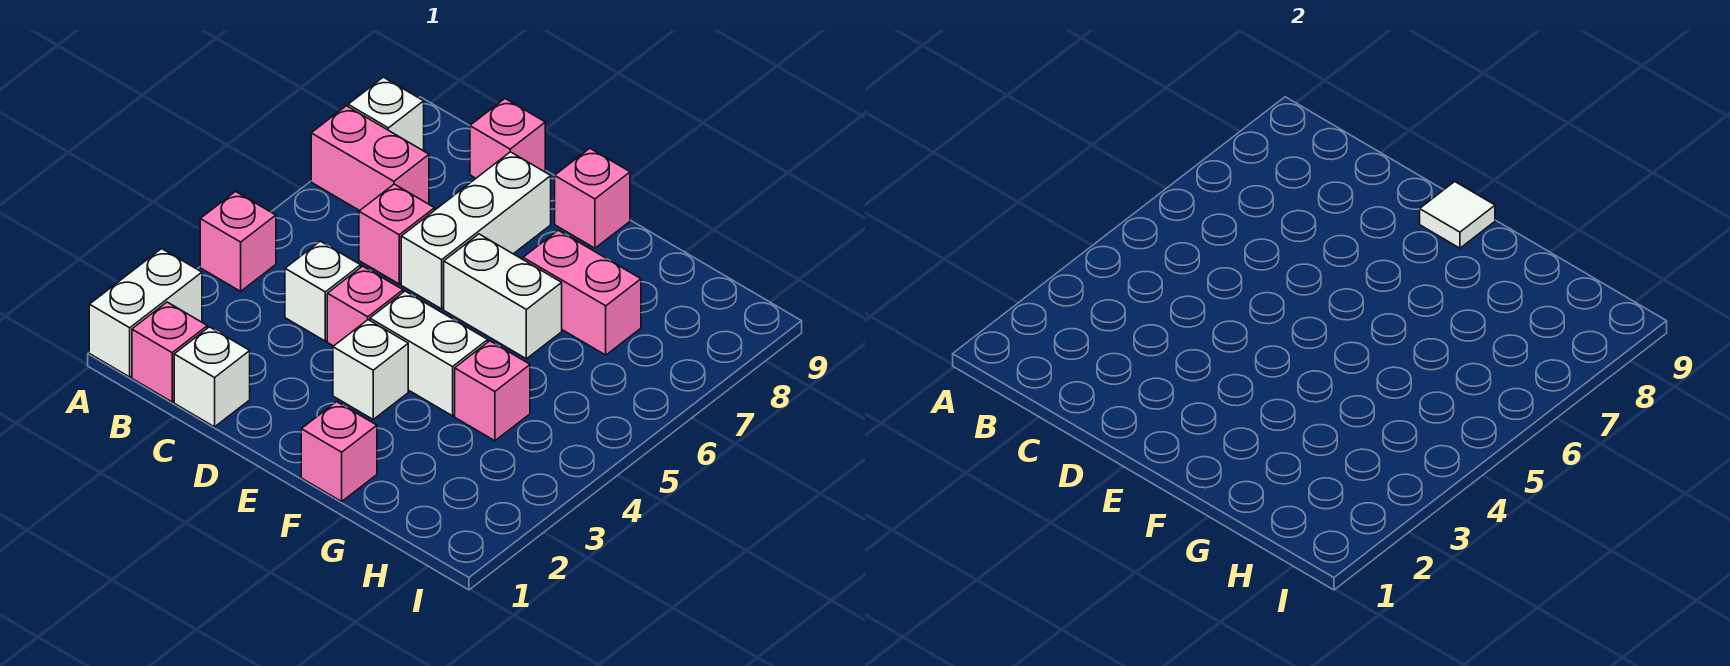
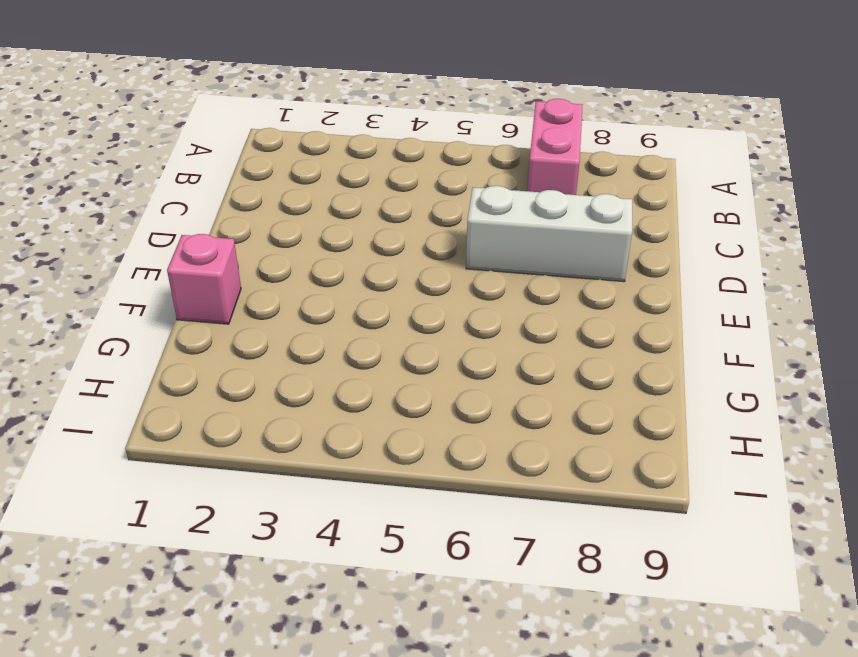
none -> white brick A1:A2 level 1
none -> pink brick A4 level 1
none -> white brick A8 level 1

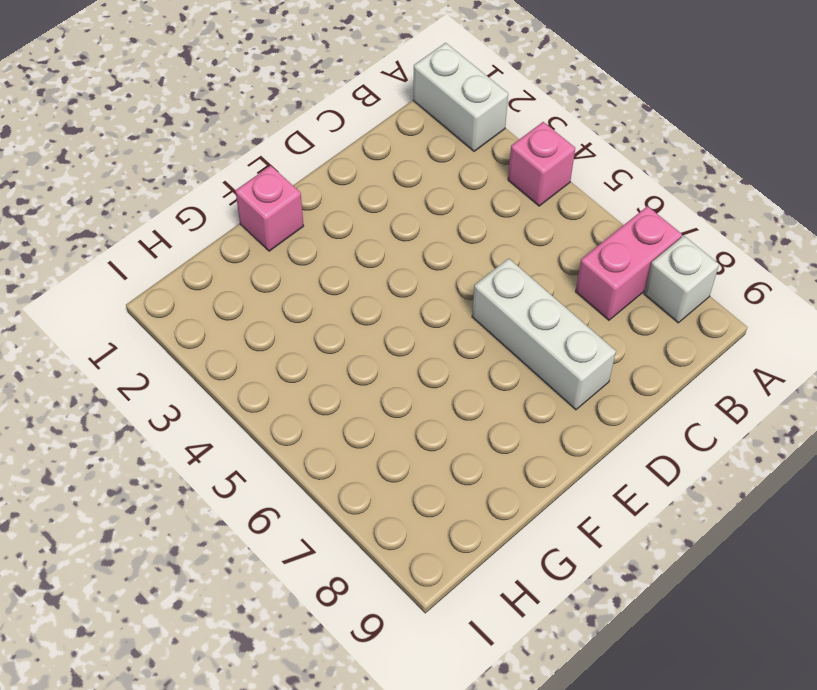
none -> pink brick B1 level 1
none -> white brick C1 level 1
none -> white brick C4 level 1

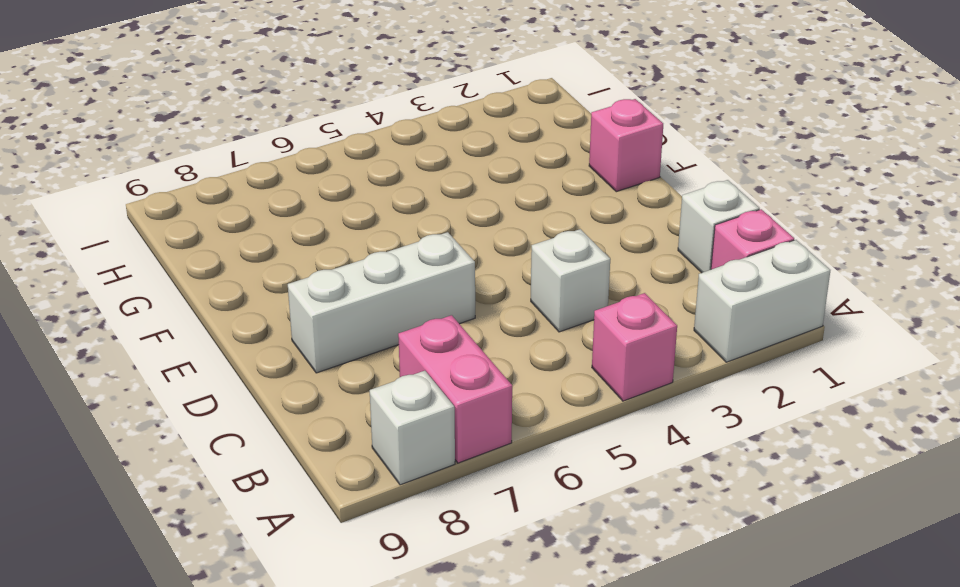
none -> pink brick C6 level 1
none -> pink brick C9 level 1
none -> pink brick D4 level 1

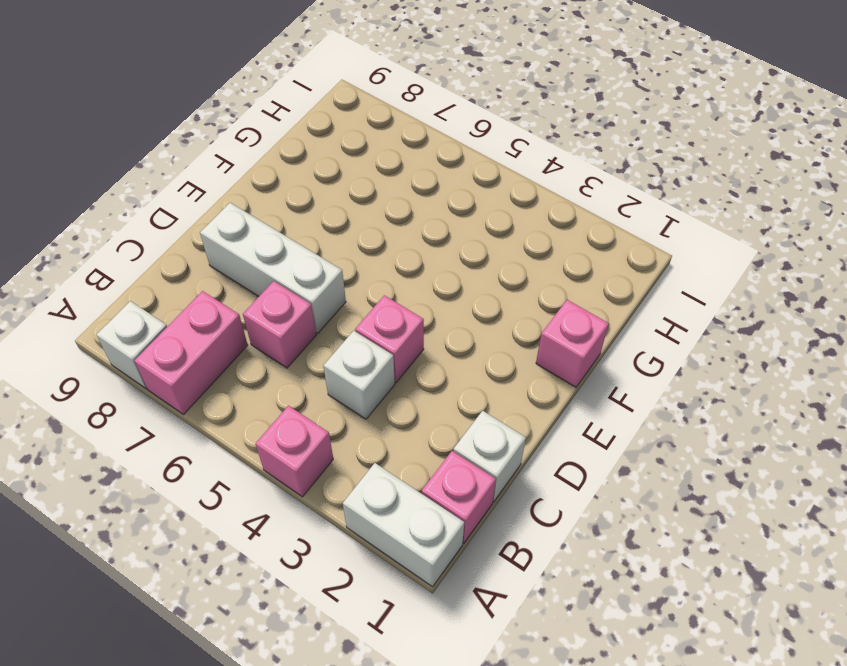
none -> pink brick C9 level 1
none -> white brick E3 level 1
none -> white brick E4:F4 level 1

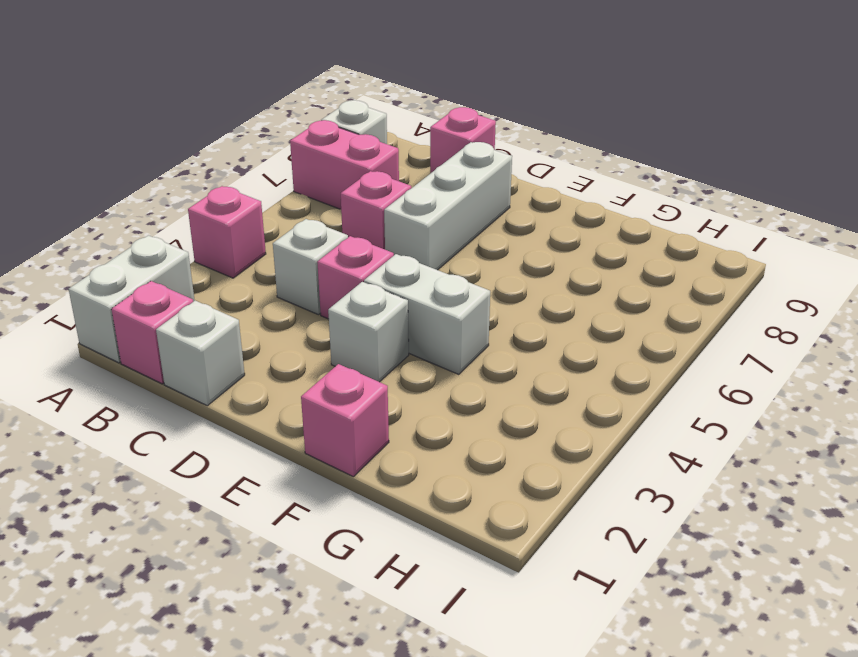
none -> white brick E6:F6 level 1
none -> pink brick E9 level 1
none -> pink brick F7:G7 level 1

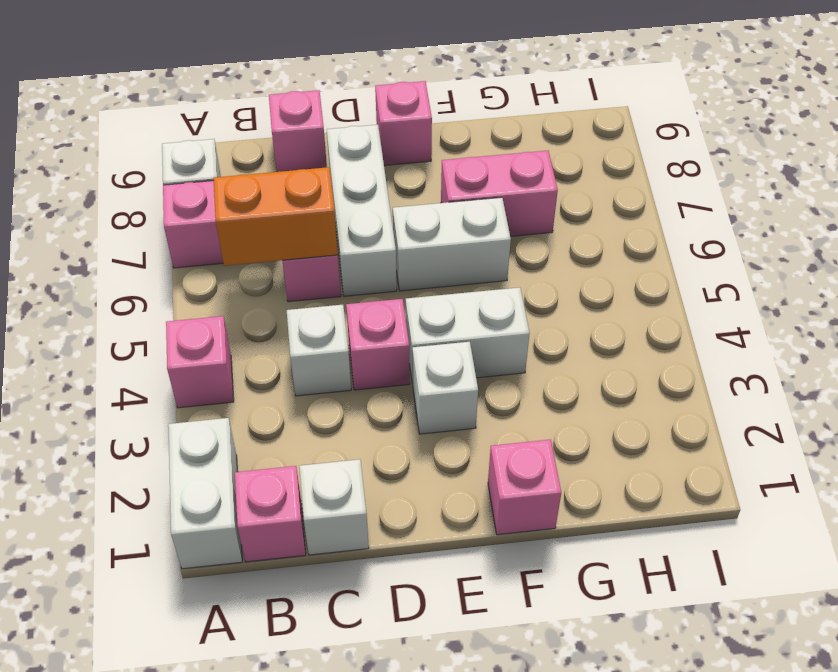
orange brick B6:C6 level 2 -> none
none -> pink brick G4 level 1
none -> white tile E9 level 2

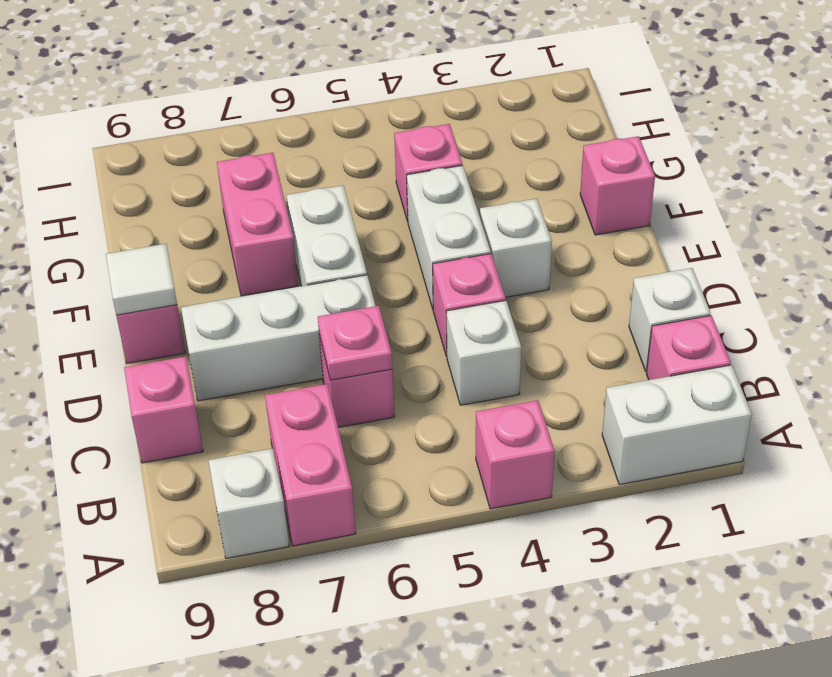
pink plate C6 level 2 -> none

